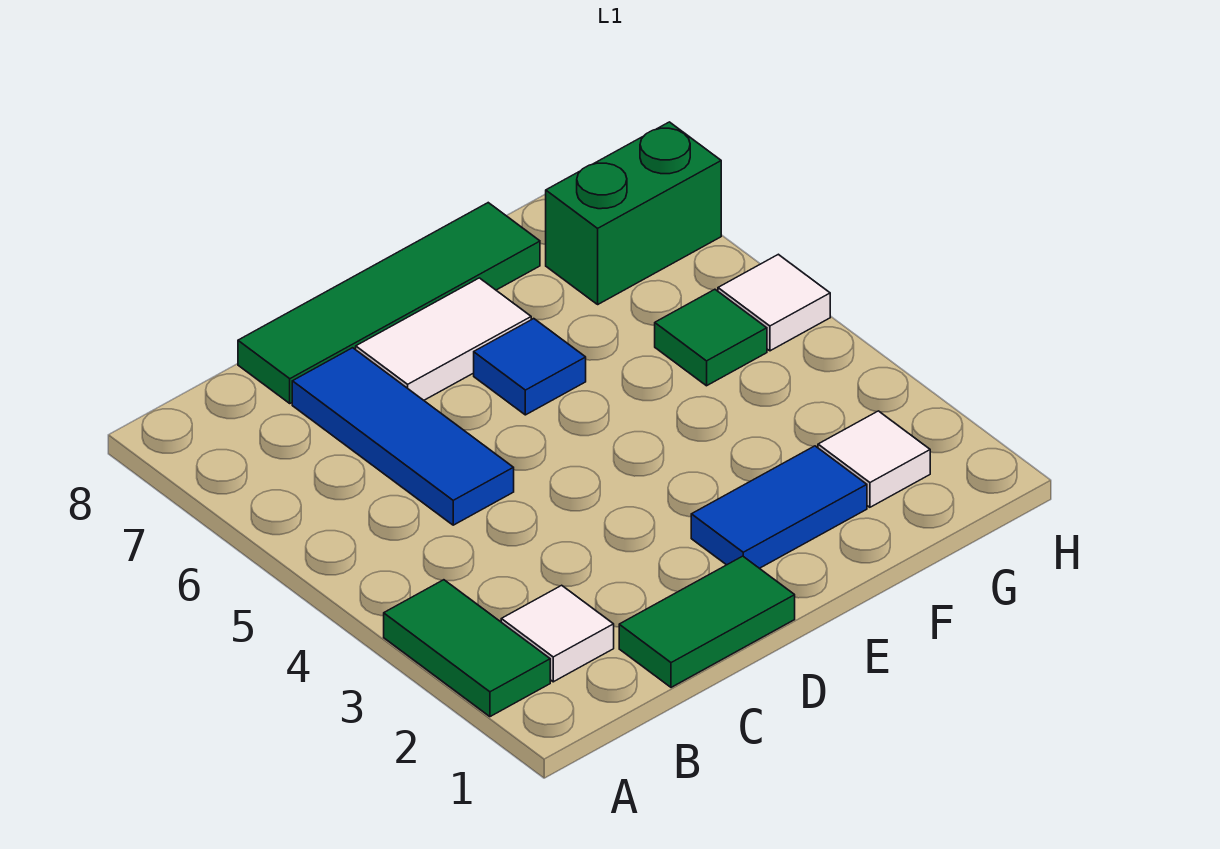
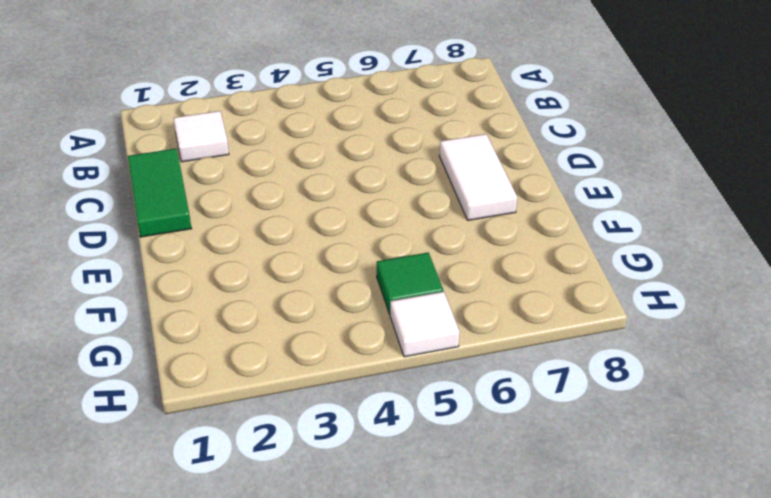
none -> green tile A2:A3 level 1
none -> blue tile C5:C7 level 1
none -> green tile C8:F8 level 1

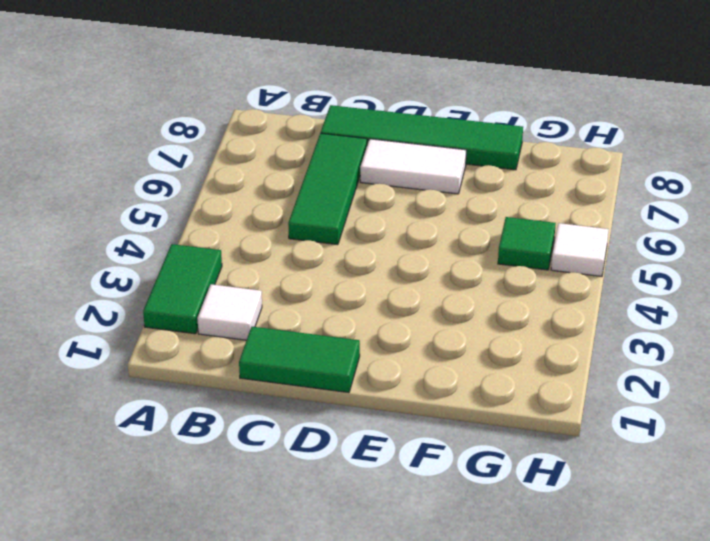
green tile C5:C7 level 1 -> blue tile C5:C7 level 1
none -> blue tile E2:F2 level 1
none -> blue tile E6 level 1
none -> white tile G2 level 1

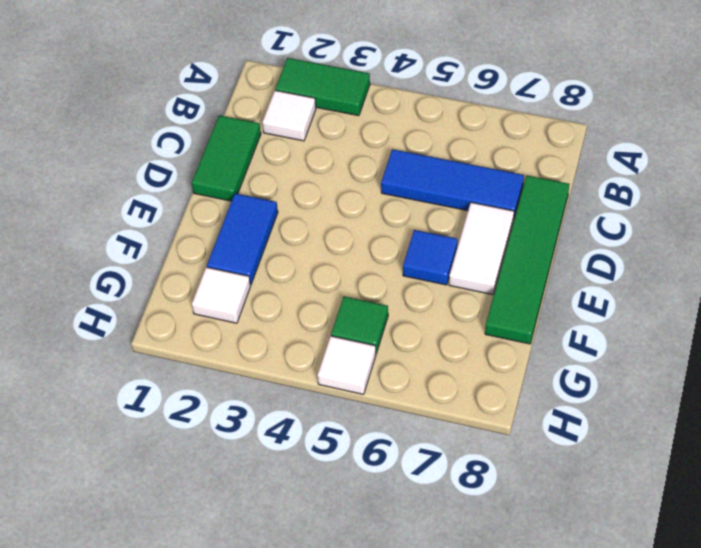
none -> green brick G7:H7 level 1

